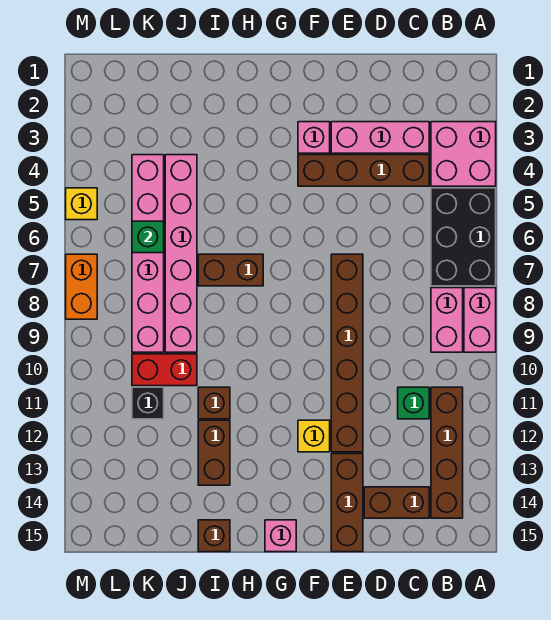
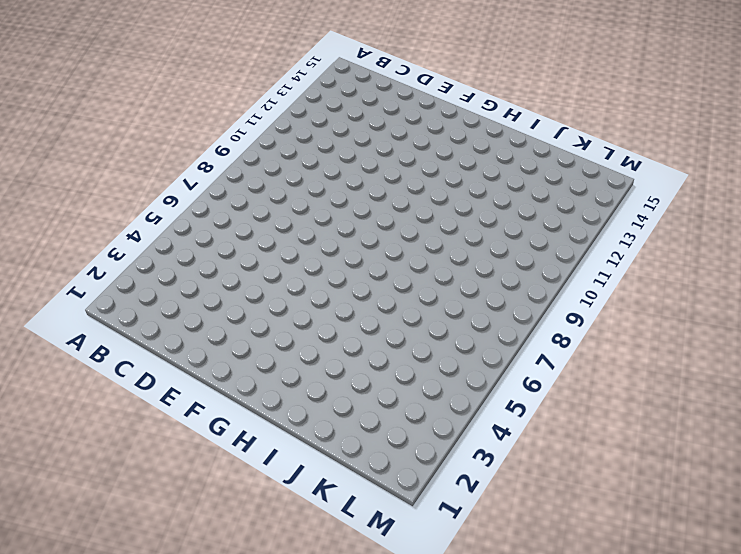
none -> pink brick A3:B4 level 1
none -> black brick A5:B7 level 1
none -> pink brick A8:A9 level 1

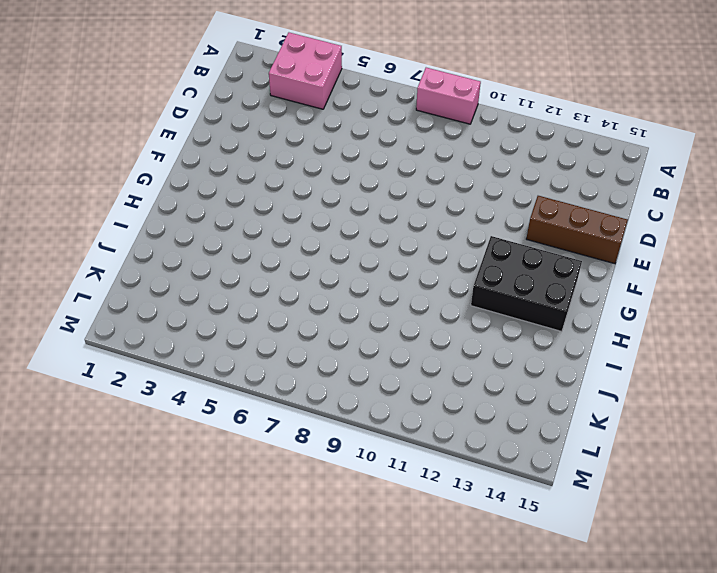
black brick G12:H14 level 1 -> black brick A5:B7 level 1
none -> pink brick B8:B9 level 1
none -> brown brick B11:B14 level 1
none -> pink brick C3:E3 level 1

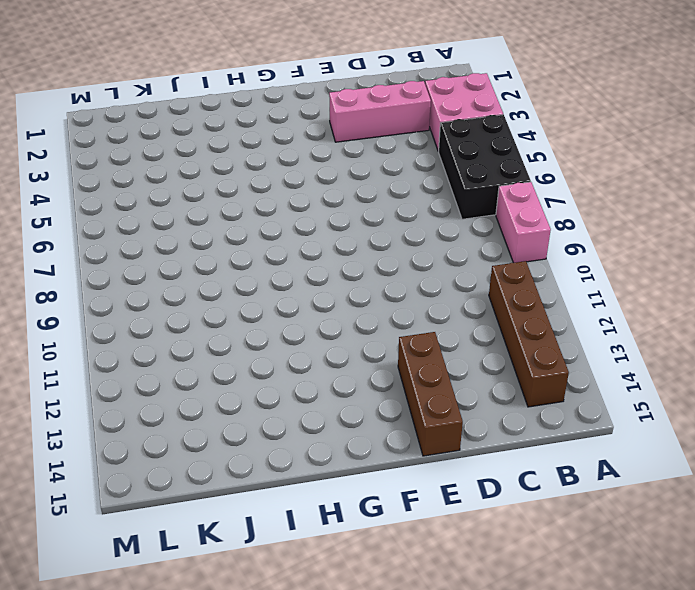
none -> pink brick B8:B9 level 1
none -> brown brick C4:F4 level 1
none -> green brick C11 level 1

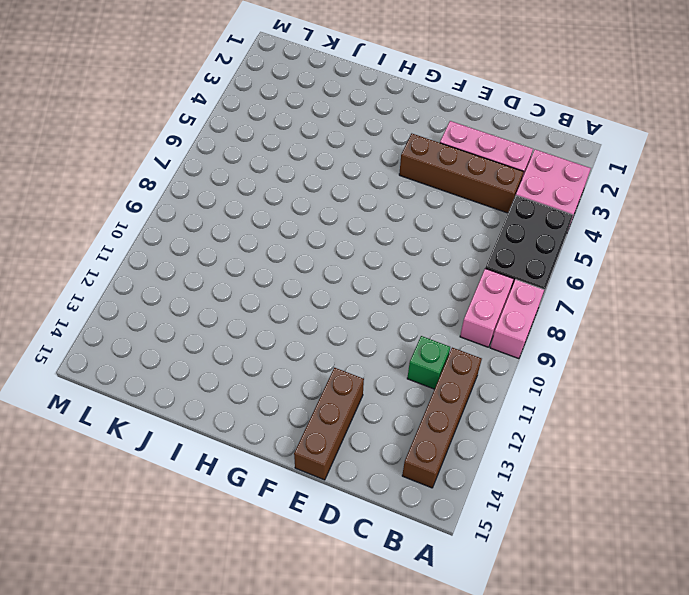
none -> brown brick C14:D14 level 1
none -> brown brick E7:E12 level 1
none -> pink brick F3 level 1

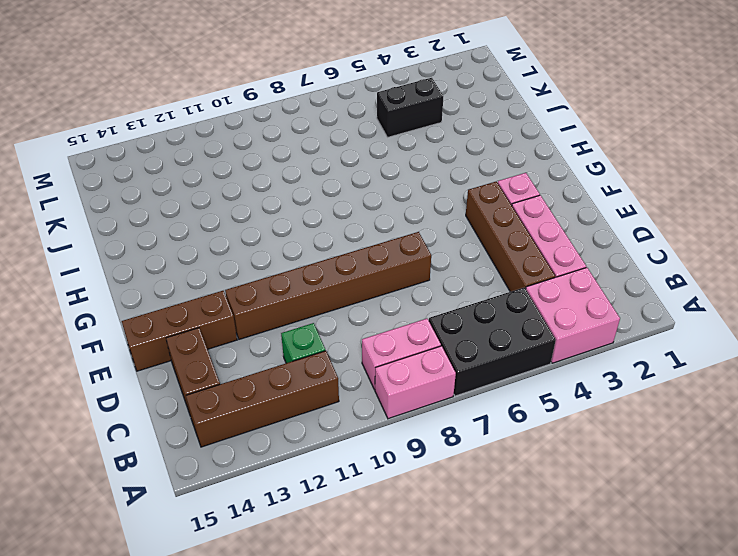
black brick K4:K5 level 1 -> pink brick K4:K9 level 1
none -> yellow brick F12 level 1
none -> pink brick G15 level 1
none -> brown brick H7:I7 level 1

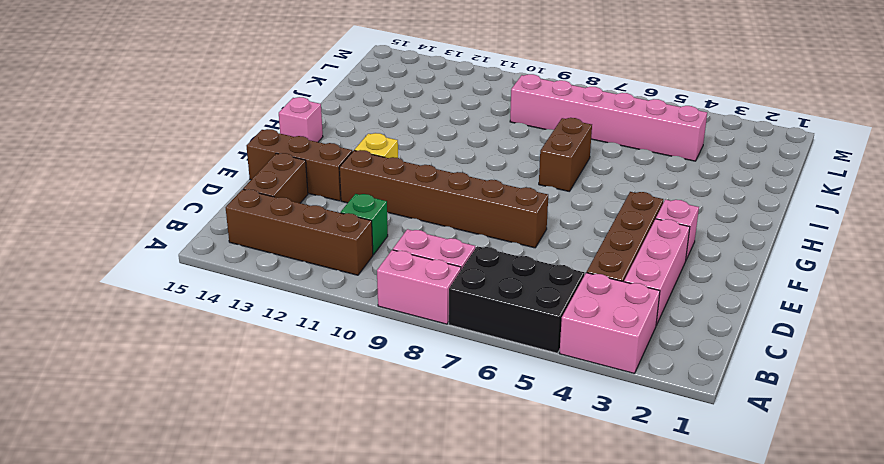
none -> brown brick I11 level 1
none -> brown brick I12:I13 level 1
none -> brown brick I15 level 1

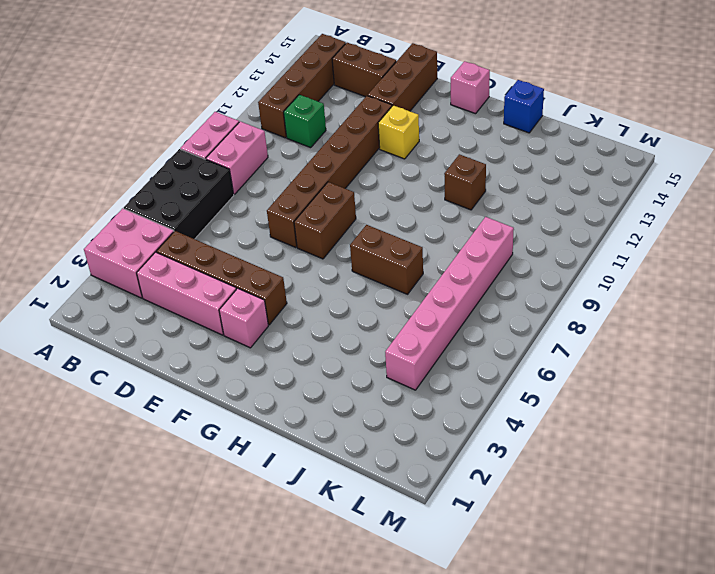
brown brick F7:F8 level 1 -> brown brick I12:I13 level 1
blue brick I15 level 1 -> brown brick I15 level 1
none -> pink brick J4:J9 level 1
none -> red brick J10:K10 level 1
none -> black brick K11 level 1

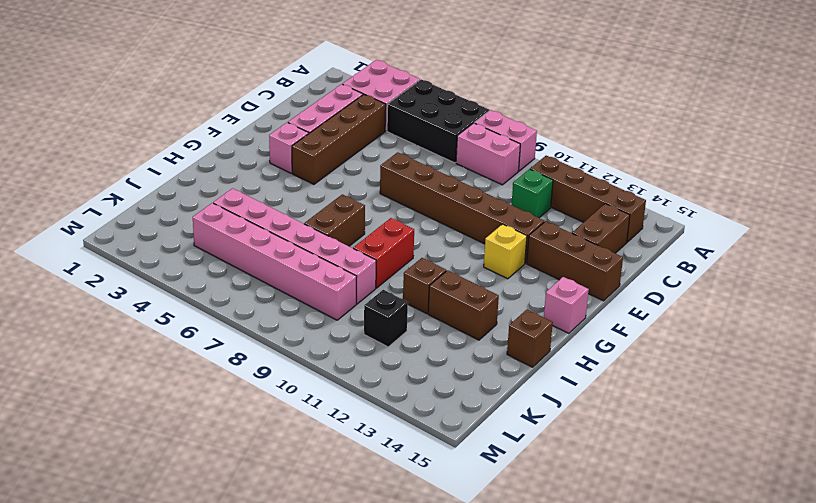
red brick H9:I9 level 1 -> red brick J10:K10 level 1
none -> yellow brick M5 level 1
none -> orange brick M7:M8 level 1
none -> green brick K6 level 2

